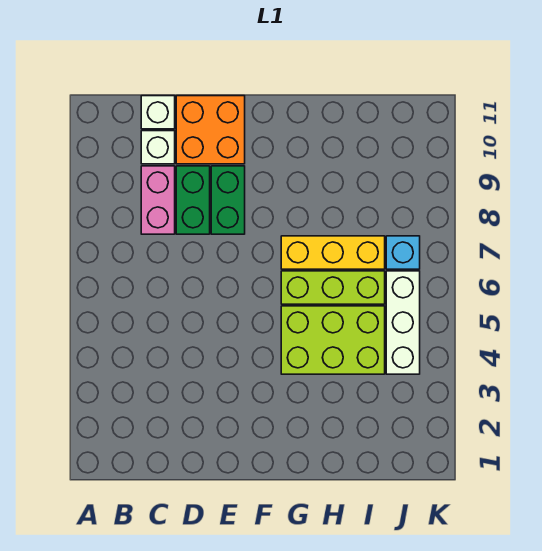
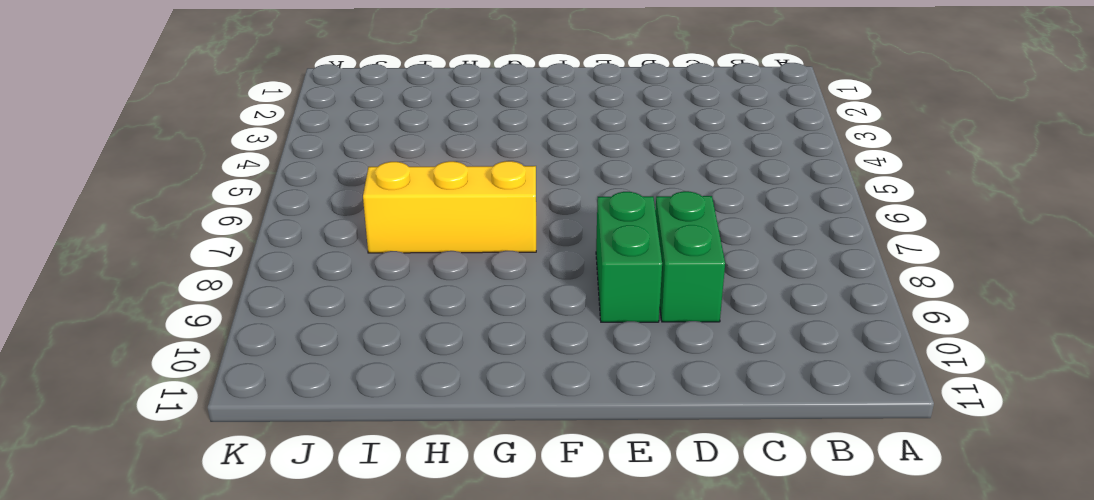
none -> pink brick C8:C9 level 1
none -> white brick C10 level 1

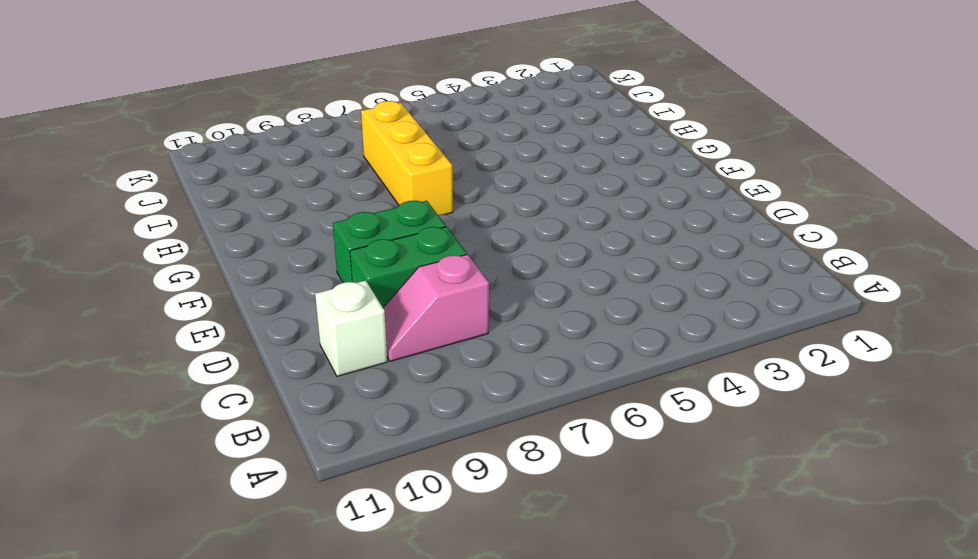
pink slope C8:C9 level 1 top 8 -> pink brick C8:C9 level 1
none -> white brick C11 level 1
none -> orange brick D10:E11 level 1

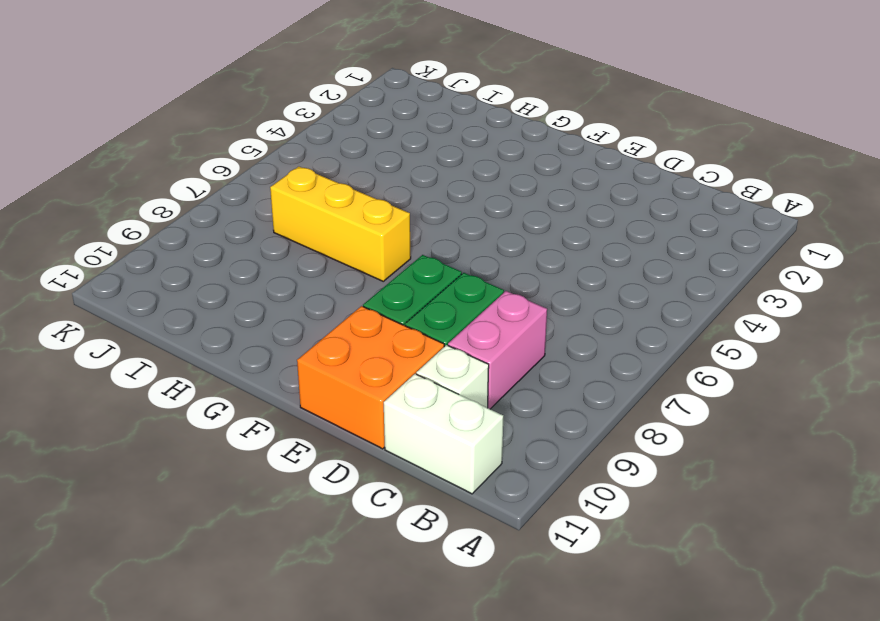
white brick B11:C11 level 1 -> white brick C11 level 1
none -> lime brick G4:I5 level 1
none -> lime brick G6:I6 level 1

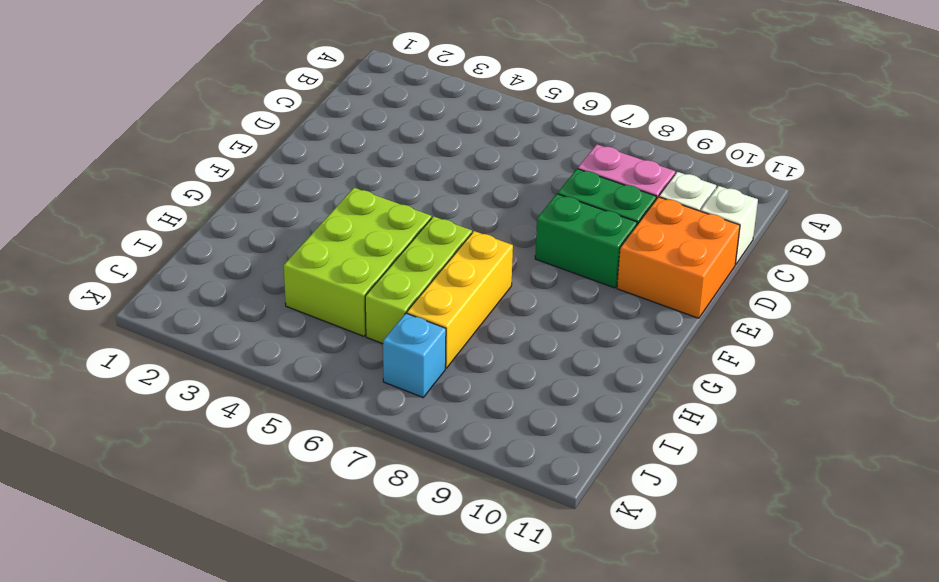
none -> white brick J4:J6 level 1

